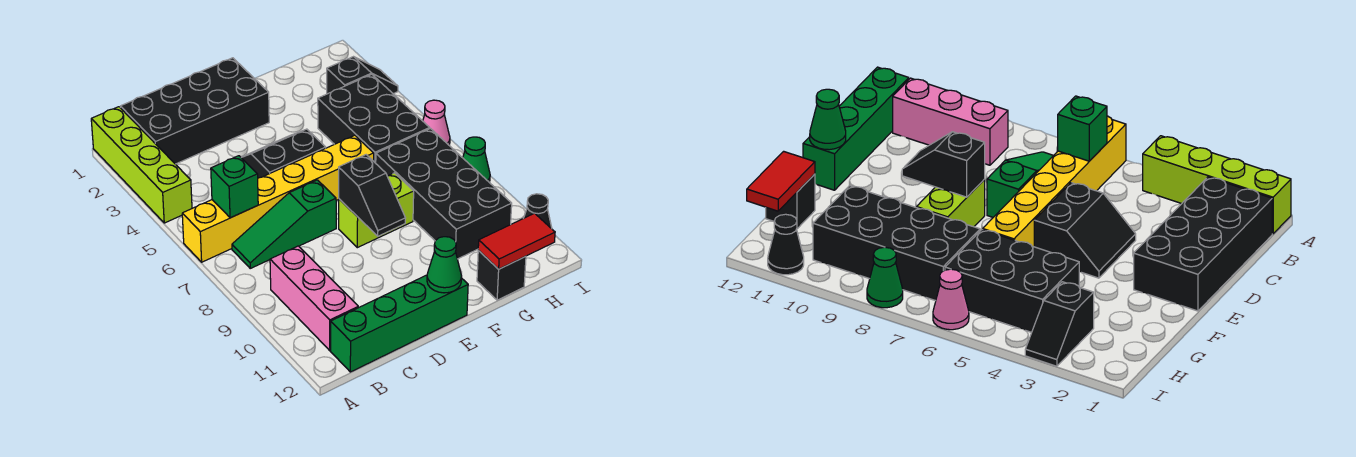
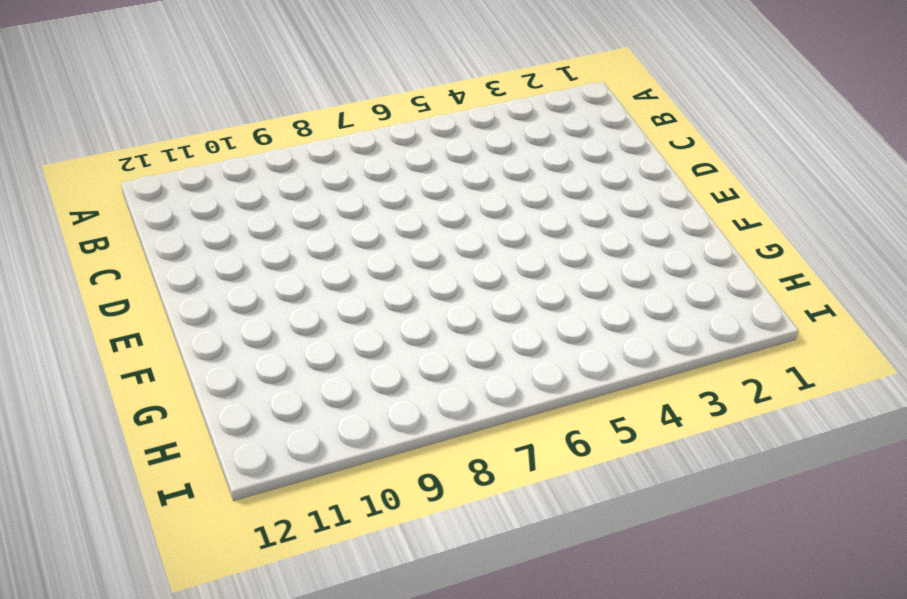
none -> lime brick A1:A4 level 1
none -> yellow brick A6:F6 level 1
none -> black brick B1:E2 level 1

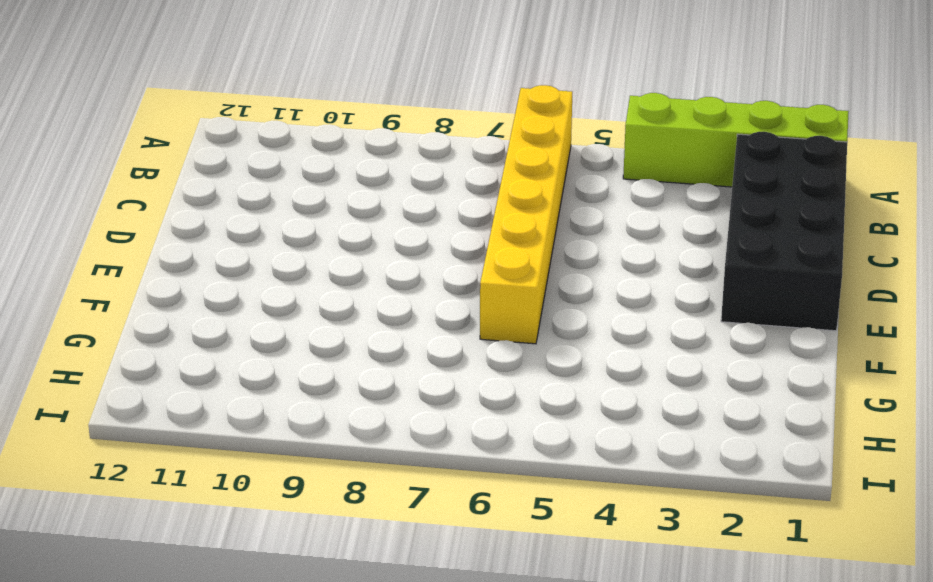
none -> green slope B7:D7 level 1 top D
none -> pink brick B9:B11 level 1
none -> green brick B12:E12 level 1

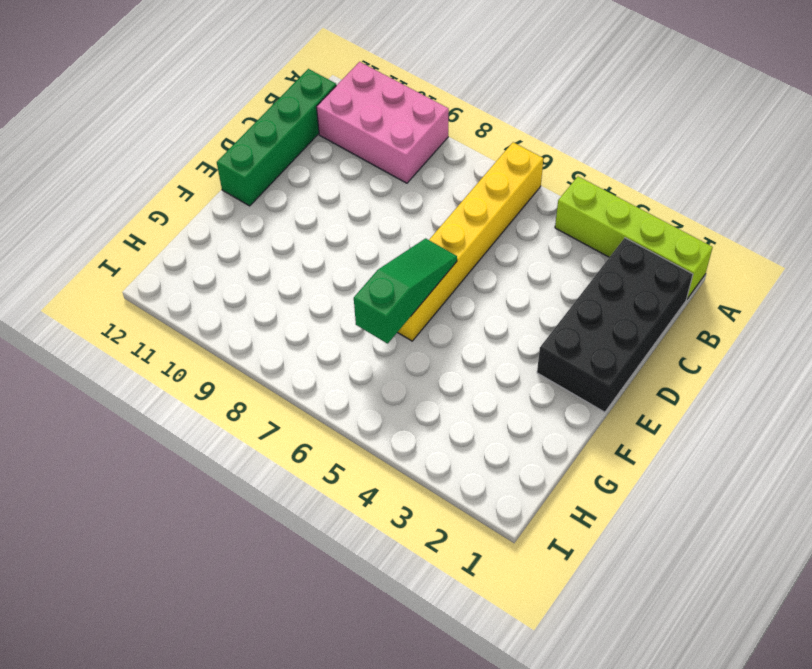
pink brick A9:B11 level 1 -> pink brick B9:B11 level 1
green slope E6:G6 level 2 top G -> green slope B7:D7 level 1 top D
none -> black slope D4:E5 level 1 top 5
none -> lime brick E8:F8 level 1
none -> black brick G4:H6 level 1

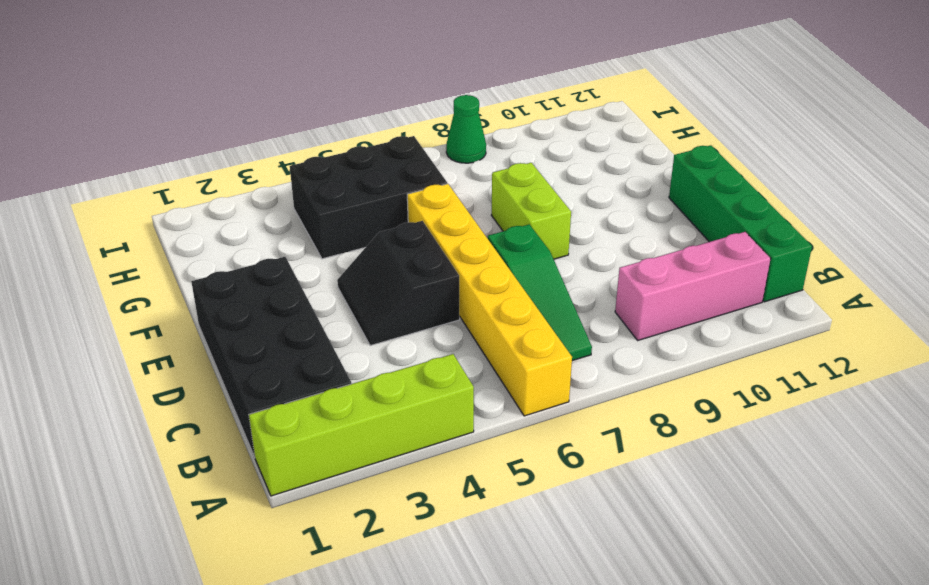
none -> black brick G7:H10 level 1
none -> black brick G12 level 1
none -> black slope H3:I3 level 1 top H

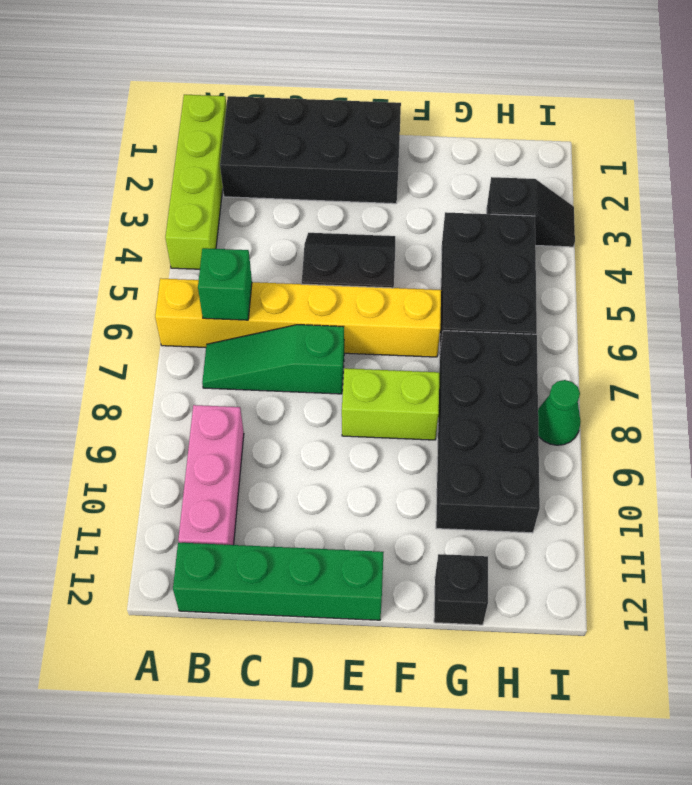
none -> pink cone I6 level 1
none -> black cone I11 level 1
none -> black slope E8:E9 level 2 top 8

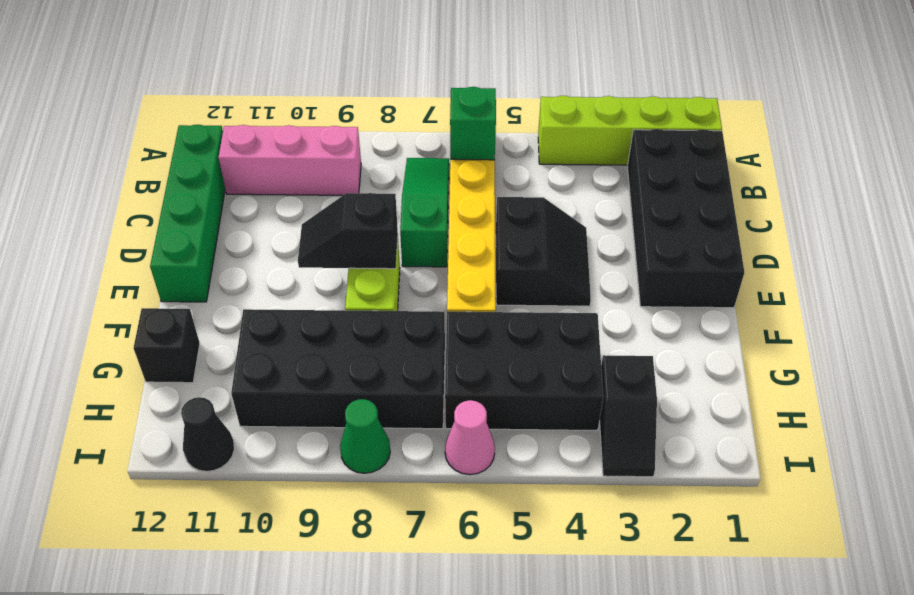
none -> green cone E12 level 2
none -> red tile G12:H12 level 2

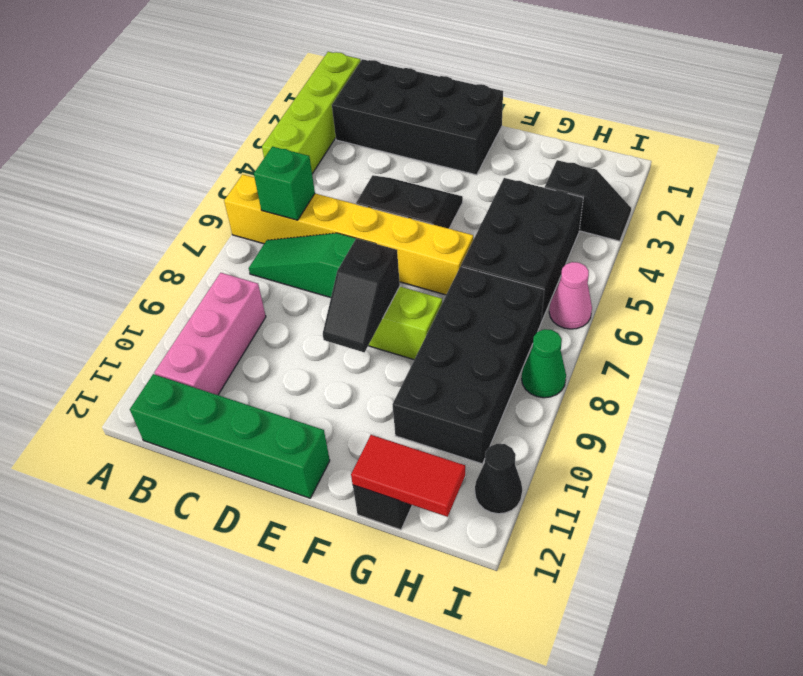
none -> green cone E12 level 2

